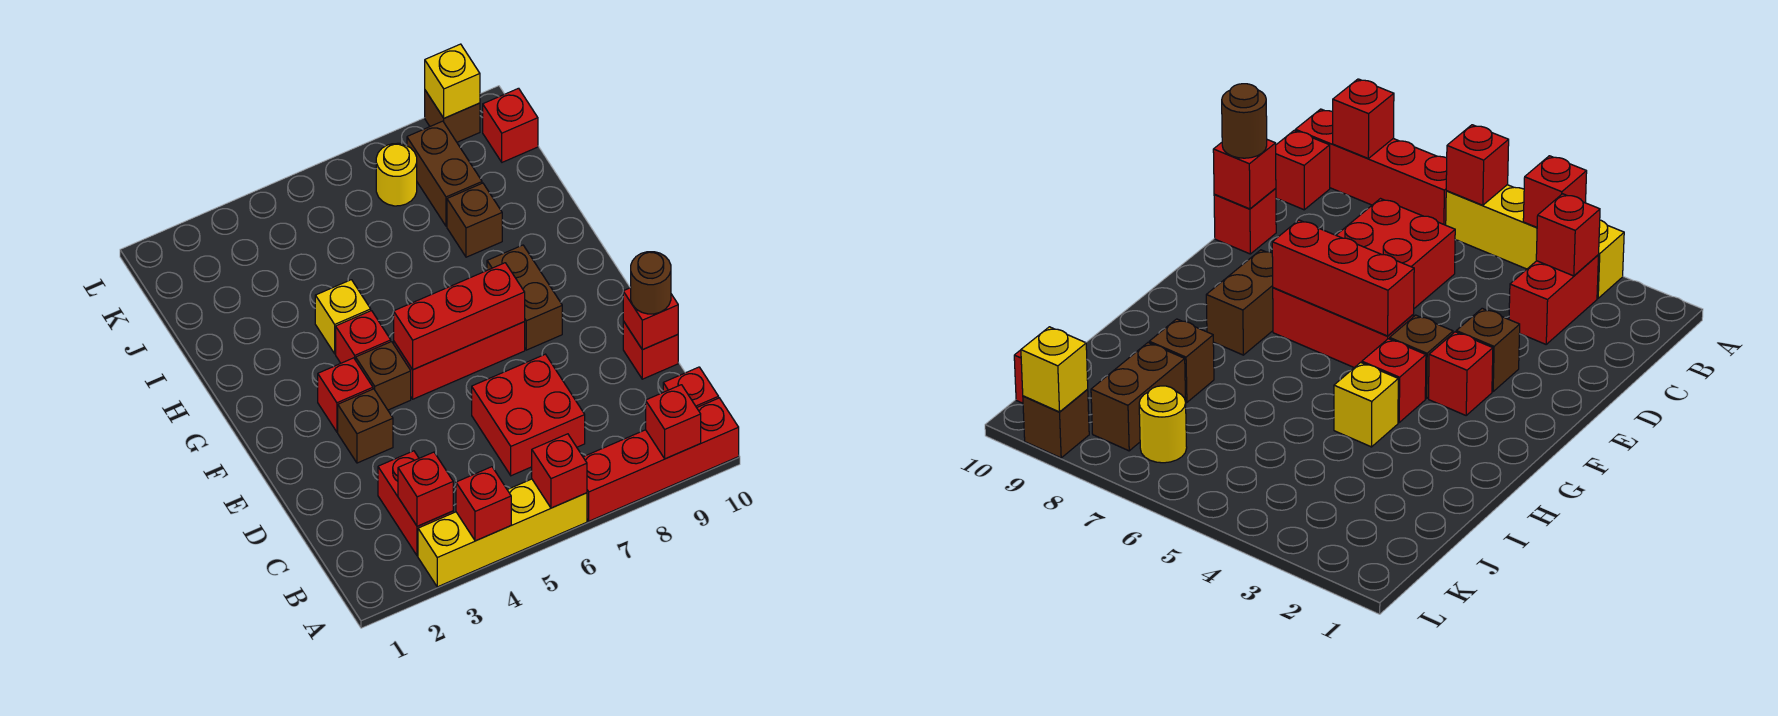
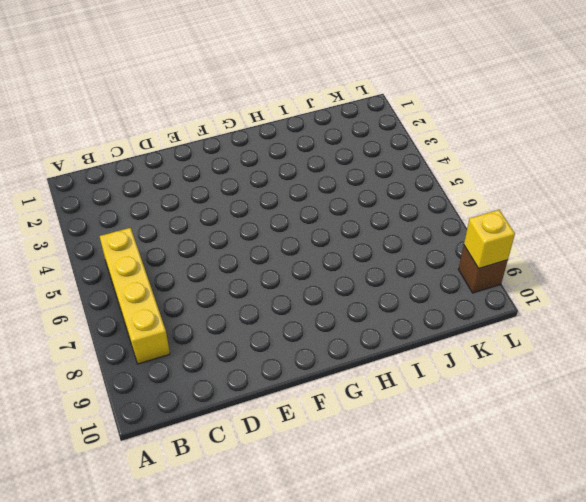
yellow brick B5:B8 level 1 -> yellow brick A3:A6 level 1
none -> red brick A7:A10 level 1
none -> red brick B3:C3 level 1
none -> red brick B10 level 1

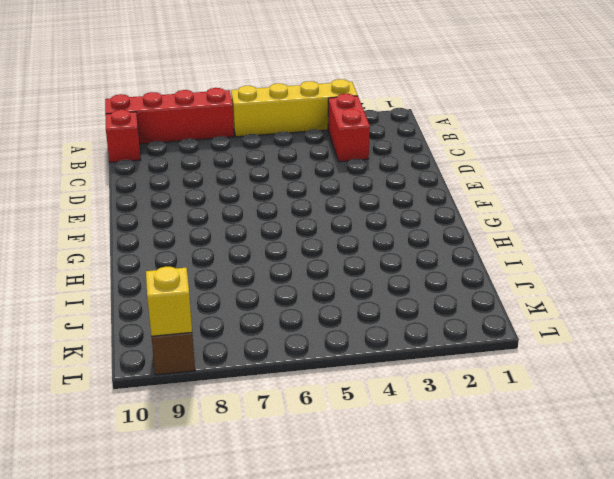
none -> red brick C6:D7 level 1
none -> red brick D10 level 1
none -> brown brick E3 level 1

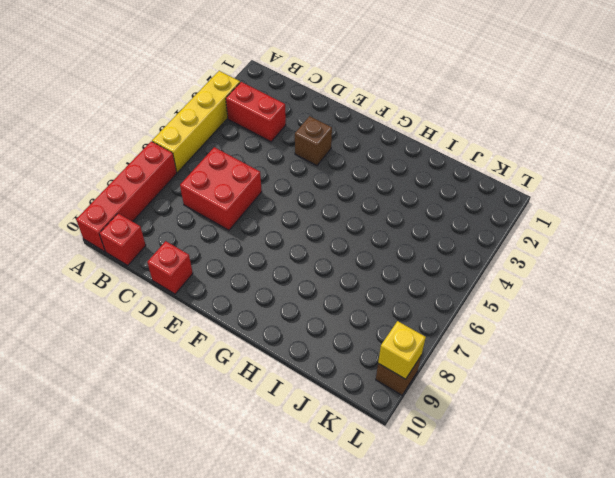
none -> red brick F3 level 1
none -> brown brick F4 level 1
none -> red brick F5:F7 level 1

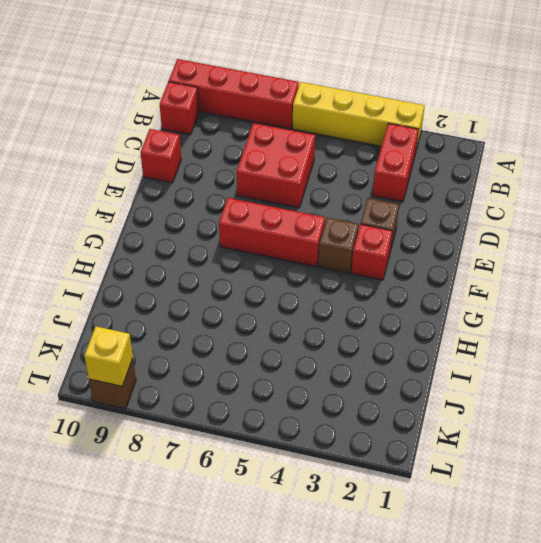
none -> brown brick F8:G8 level 1
none -> red brick G4 level 1
none -> yellow brick H4 level 1

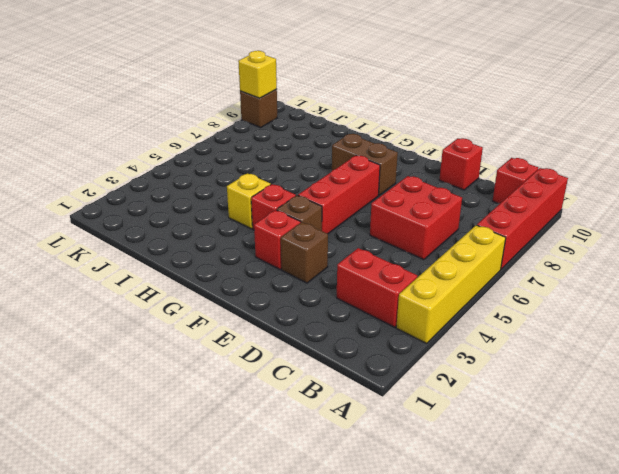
none -> brown brick I8 level 1
none -> brown brick J8:K8 level 1
none -> yellow round brick K7 level 1

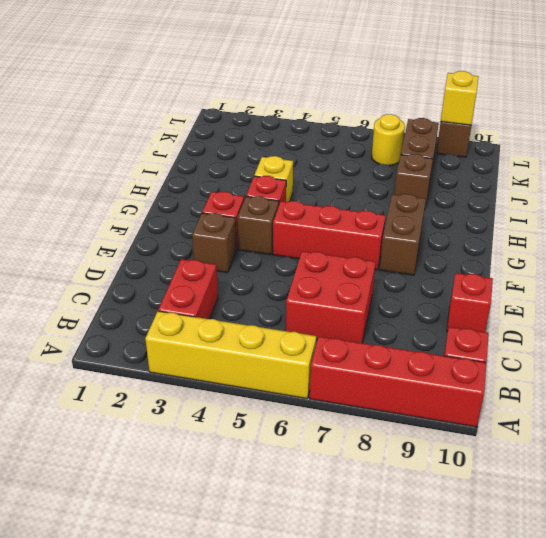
none -> red brick K10 level 1
none -> red brick A4 level 2
none -> red brick A6 level 2

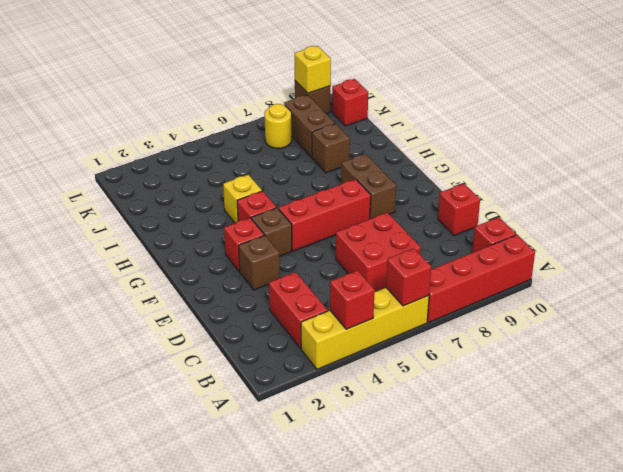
none -> red brick A9 level 2
none -> red brick B3 level 2
none -> red brick D10 level 2

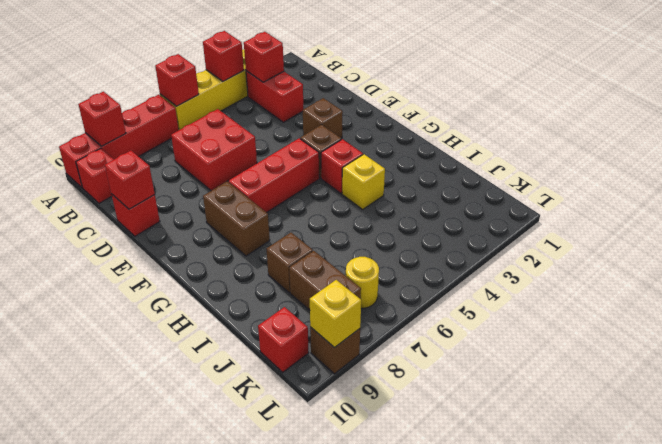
none -> red brick F3 level 1
none -> red brick F5:F7 level 2
none -> brown round brick D10 level 3

